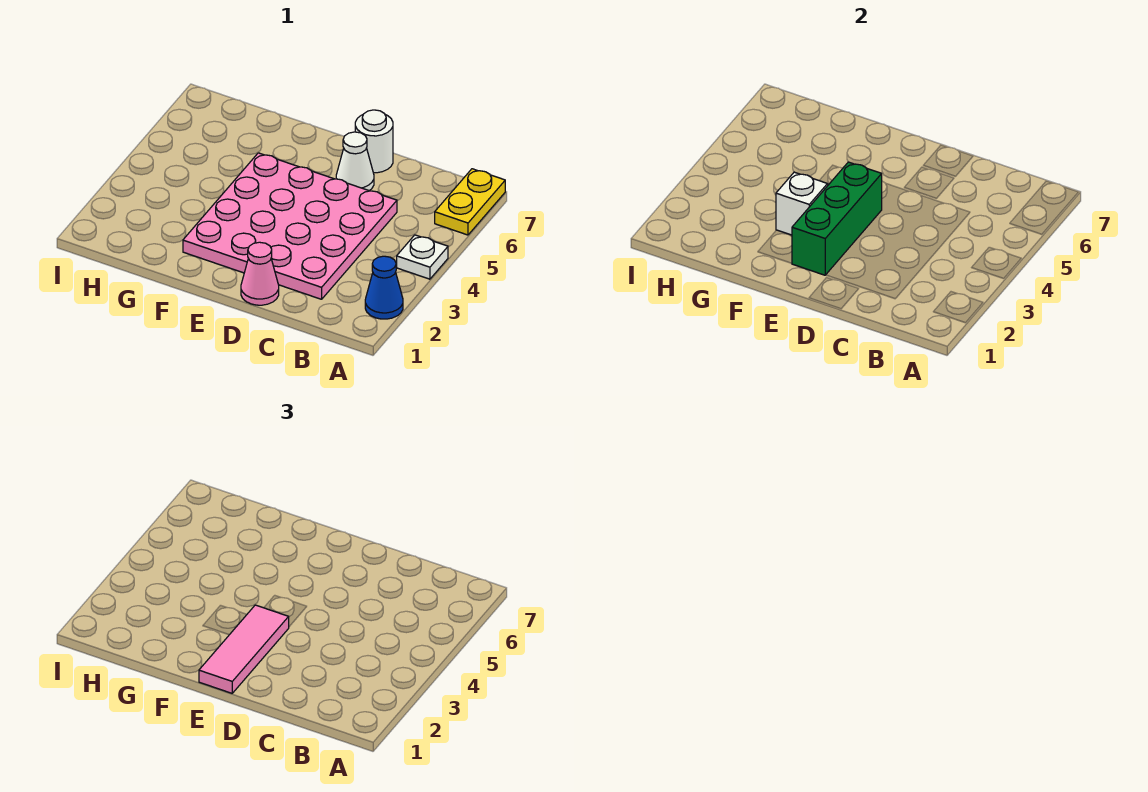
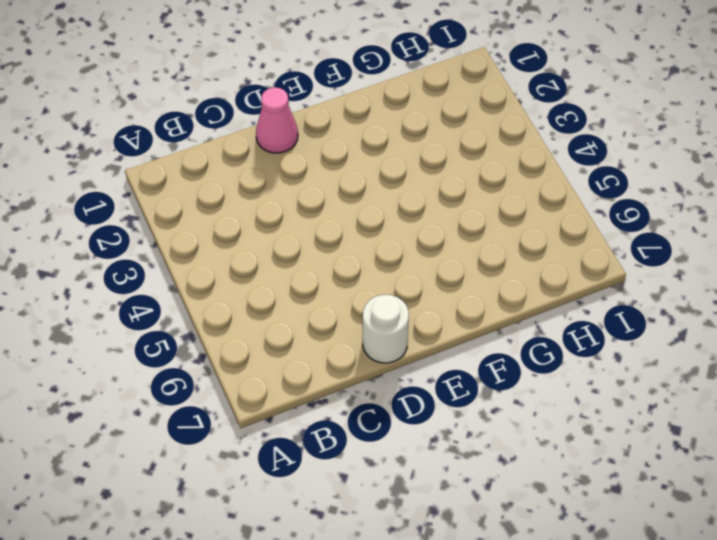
none -> blue cone A2 level 1
none -> white plate A4 level 1

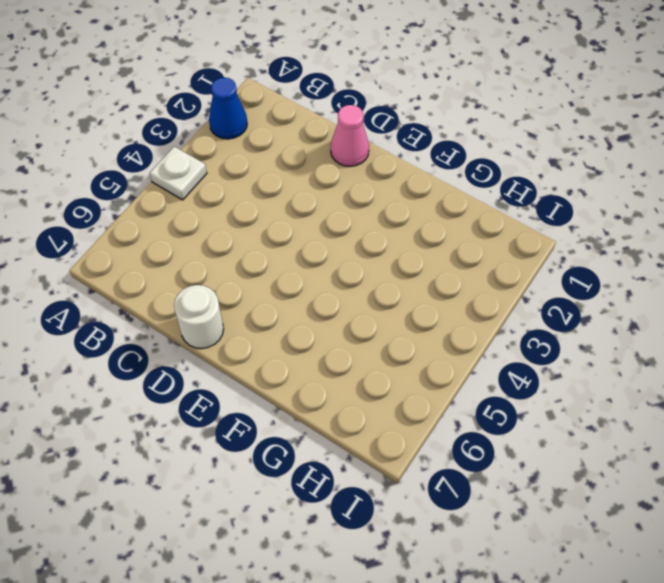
none -> yellow plate A6:A7 level 1
none -> pink plate C2:F5 level 1

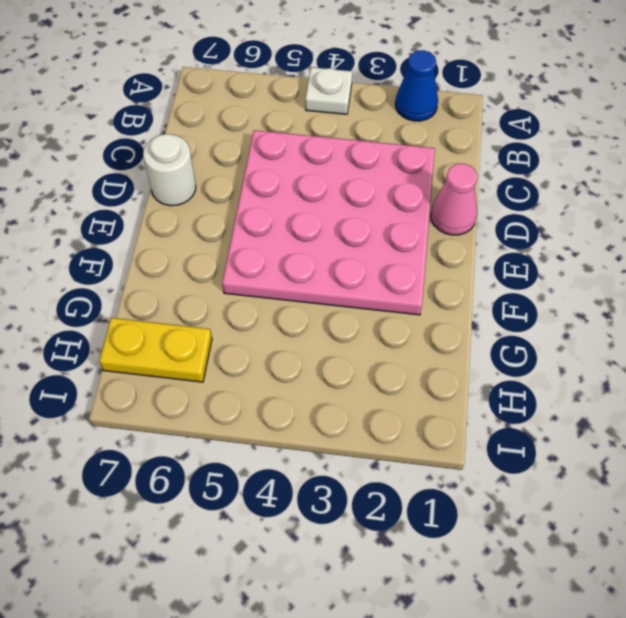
yellow plate H6:H7 level 1 -> yellow plate A6:A7 level 1
none -> white cone D6 level 1
none -> green brick E2:E4 level 2

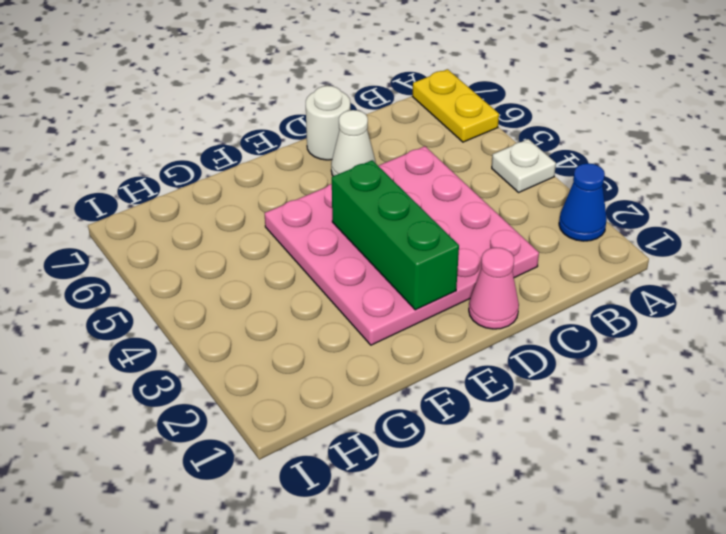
none -> white brick F3 level 2
none -> pink tile E1:E3 level 3

